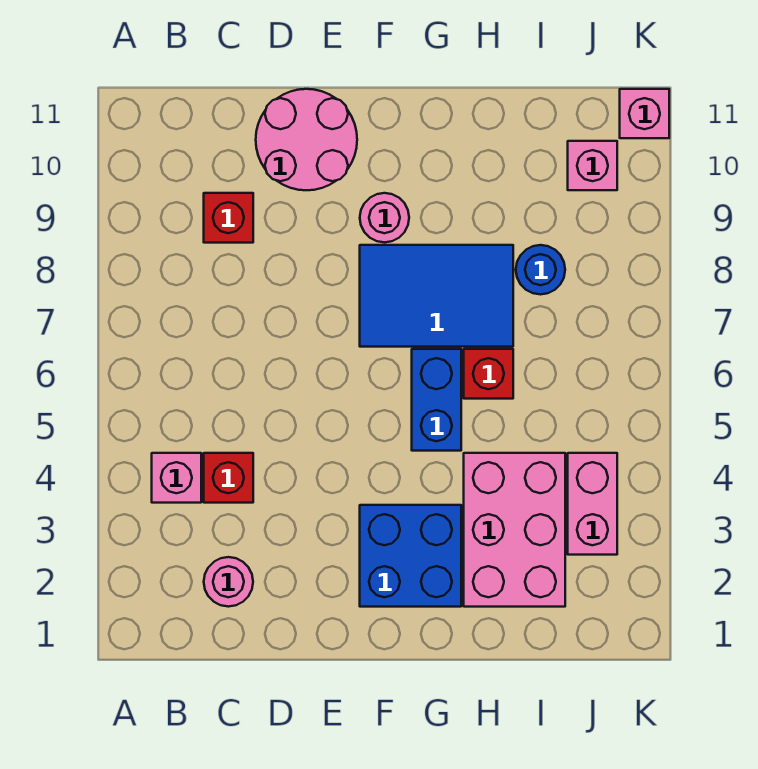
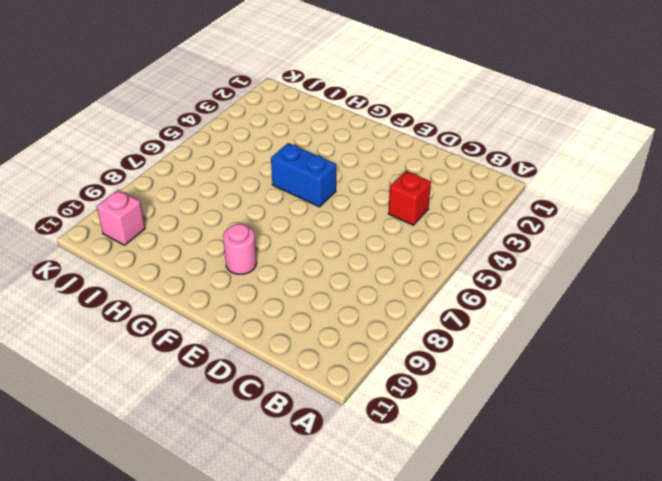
blue brick F5:G5 level 1 -> blue brick G5:G6 level 1
none -> pink brick B4 level 1
none -> pink round brick C2 level 1
none -> red brick C9 level 1

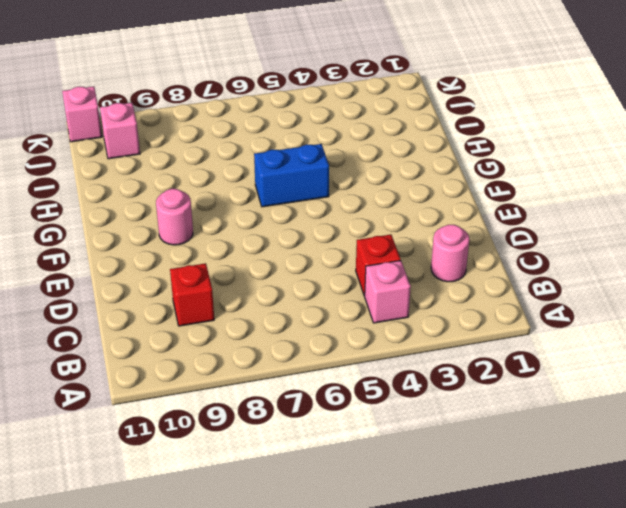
none -> pink round brick D10:E11 level 1
none -> blue brick F2:G3 level 1
none -> blue tile F7:H8 level 1

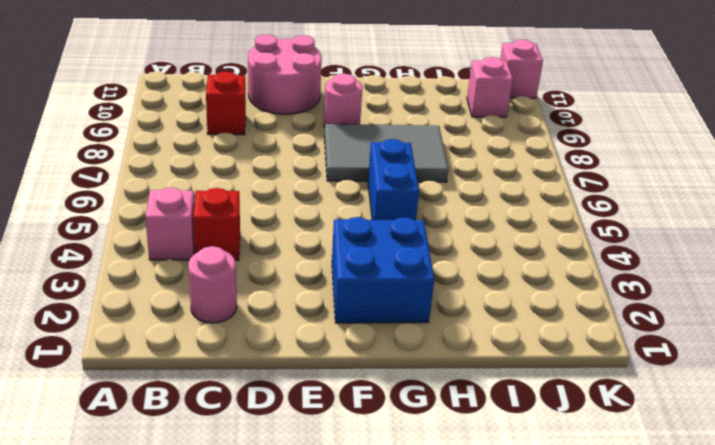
grey tile F7:H8 level 1 -> blue tile F7:H8 level 1
none -> pink brick H2:I4 level 1
none -> red brick H6 level 1
none -> blue round brick I8 level 1

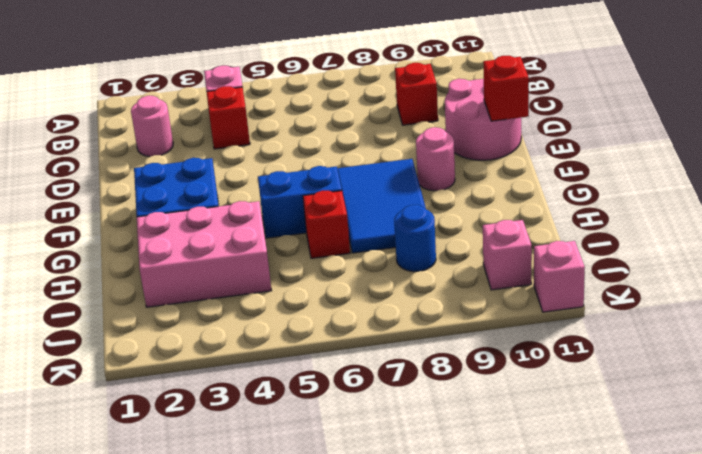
red brick E11 level 2 -> none
none -> pink brick J3:J4 level 1

